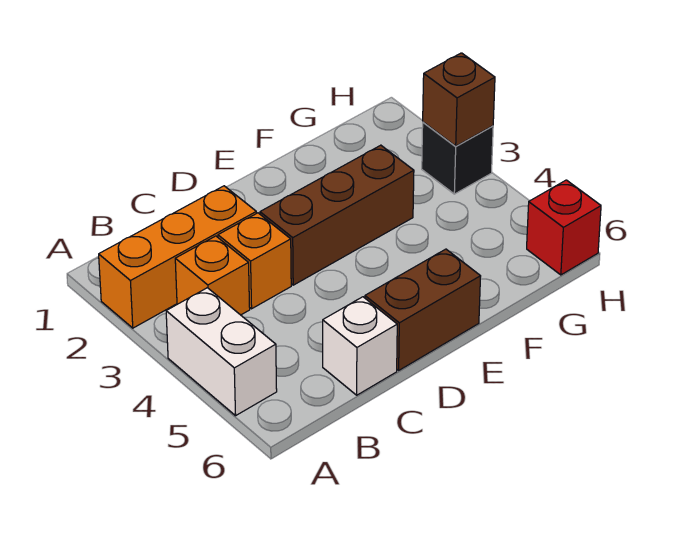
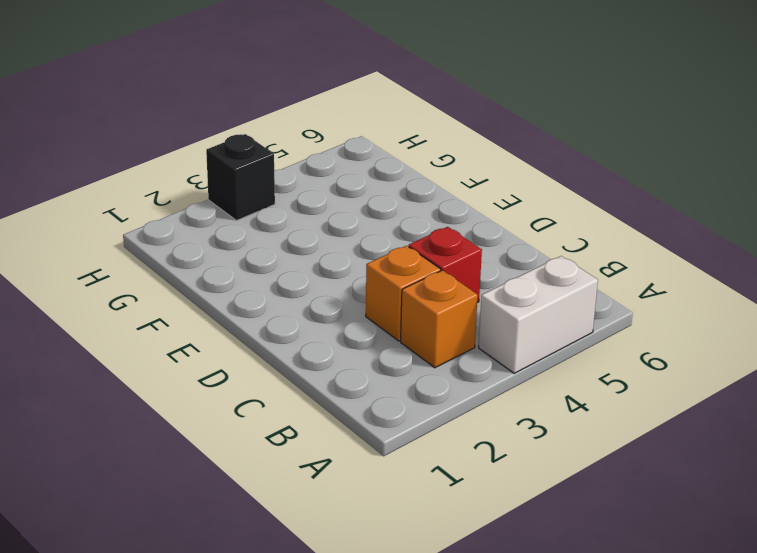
red brick C4 level 1 -> red brick H6 level 1
none -> orange brick A2:C2 level 1
none -> white brick C6 level 1

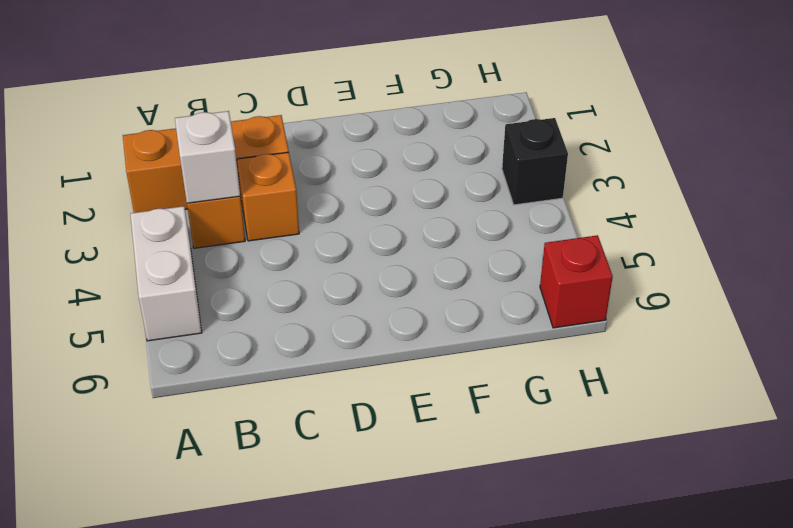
white brick B3 level 2 -> white brick C6 level 1
none -> brown brick D3:F3 level 1
none -> brown brick D6:E6 level 1

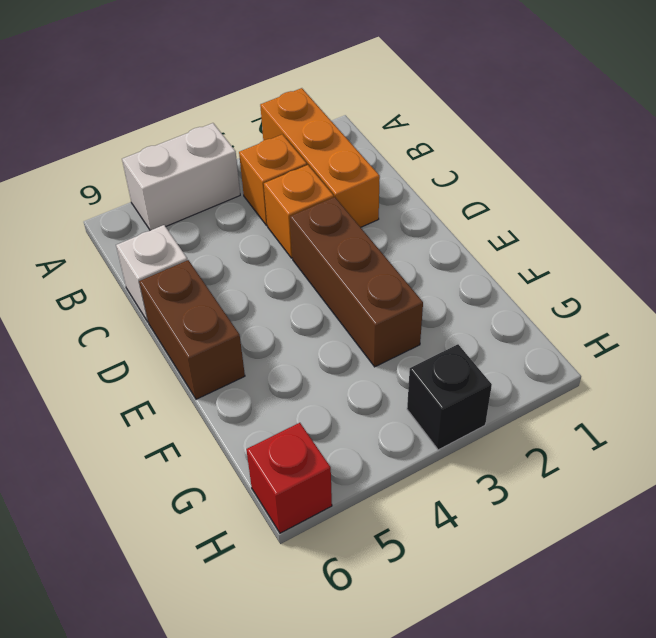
none -> brown brick H3 level 2

